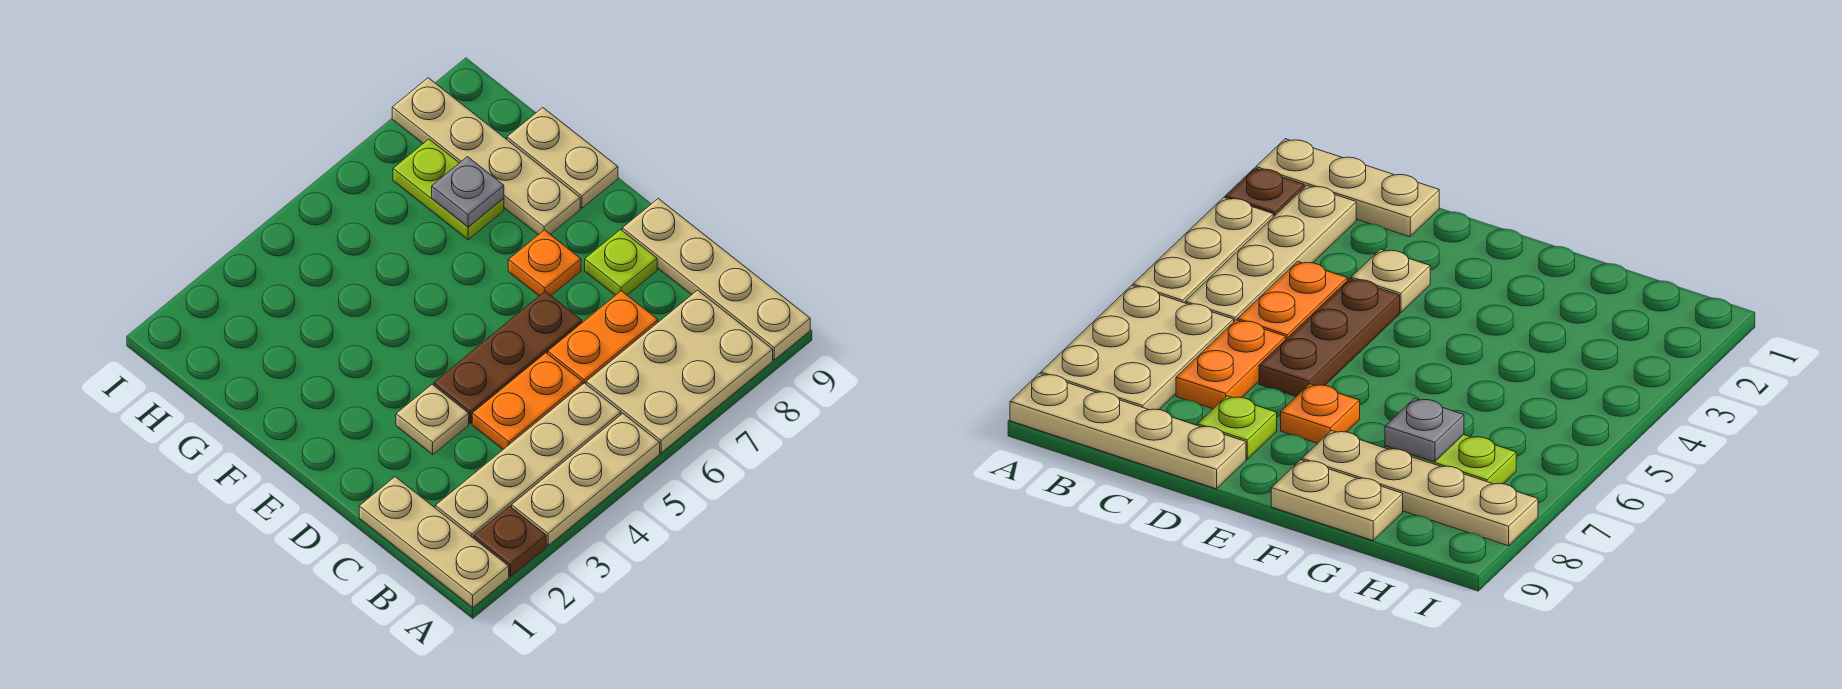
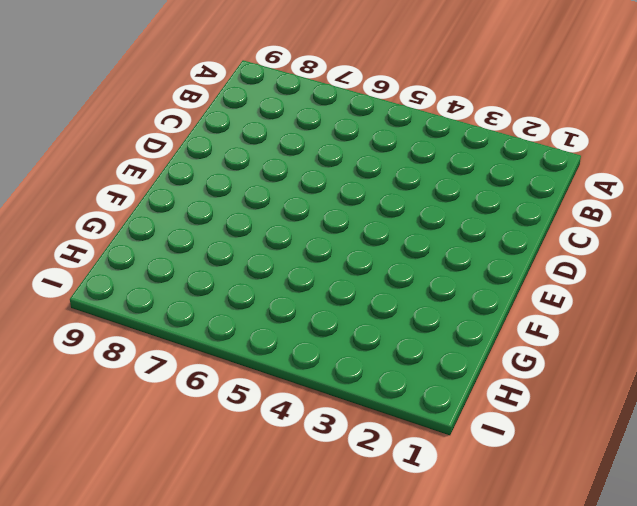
none -> tan plate A1:C1 level 1
none -> brown plate A2 level 1
none -> tan plate A3:A5 level 1

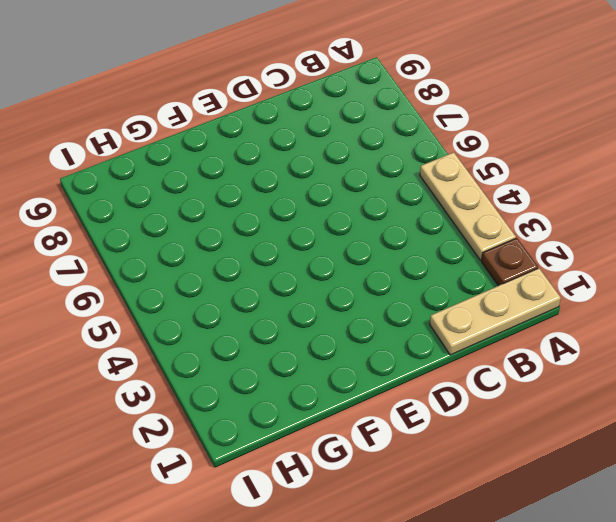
none -> tan plate A6:B8 level 1
none -> tan plate A9:D9 level 1
none -> tan plate B2:B5 level 1

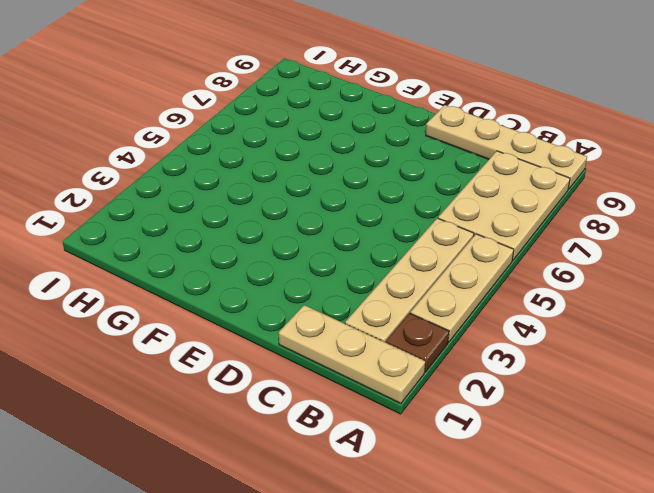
none -> orange plate C4:C5 level 1
none -> orange plate C6:C7 level 1
none -> tan plate D3 level 1

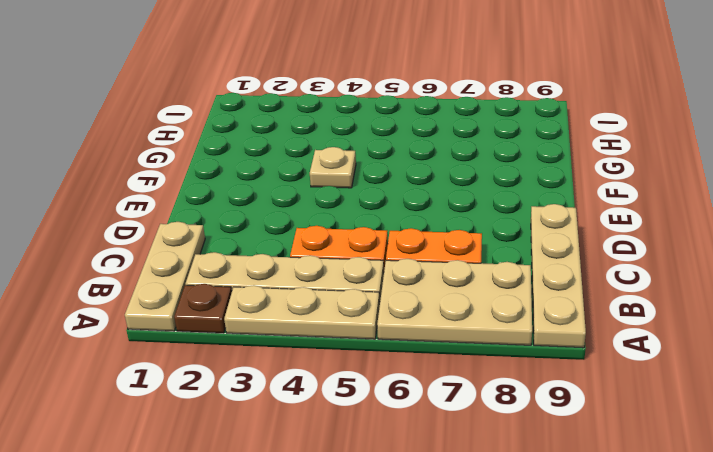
tan plate F4 level 1 -> tan plate D3 level 1
none -> brown plate D4:D6 level 1
none -> lime plate D8 level 1
none -> orange plate E7 level 1

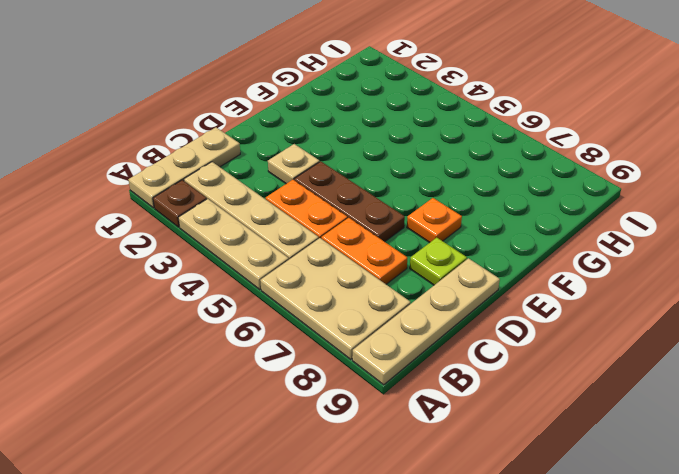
none -> tan plate F8:I8 level 1
none -> tan plate F9:G9 level 1
none -> lime plate G7:H7 level 1

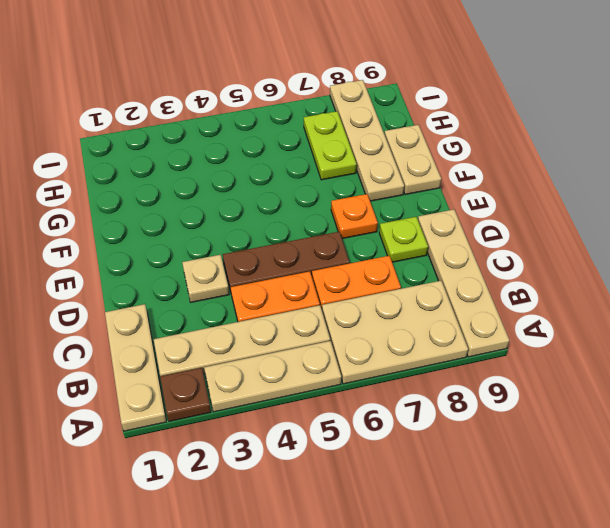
none -> grey plate G7 level 2

